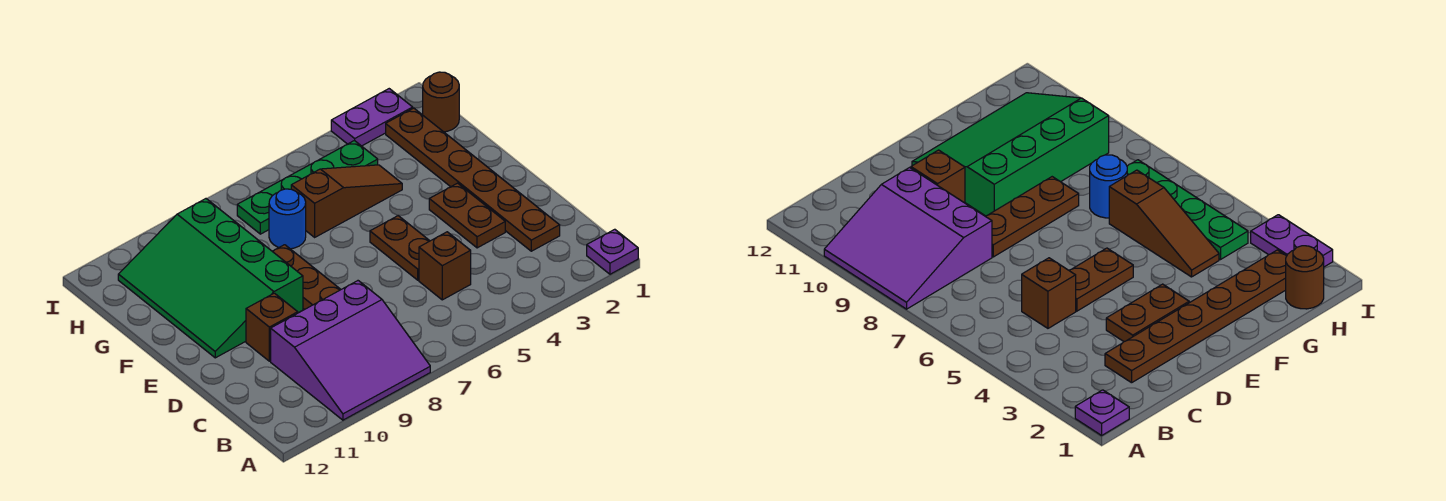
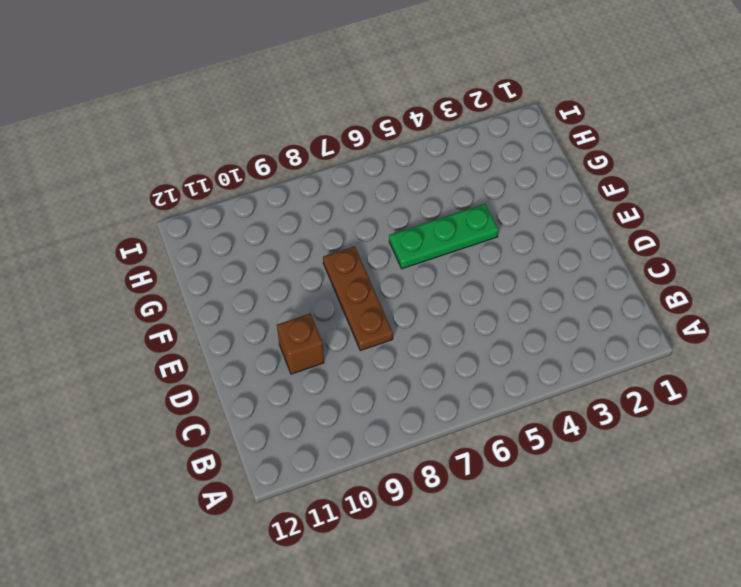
green plate F4:F6 level 1 -> none
none -> purple plate A1 level 1
none -> purple slope A8:C10 level 1 top C
none -> brown plate C2:H2 level 1

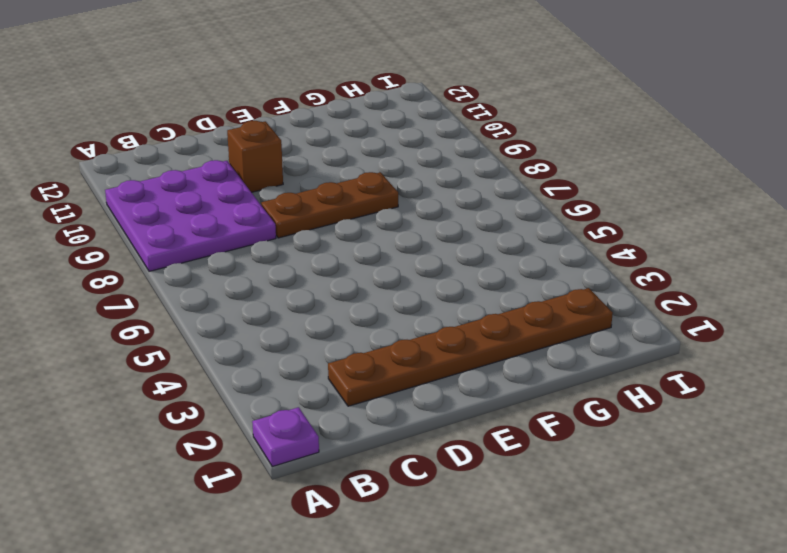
purple plate A8:C10 level 1 -> purple slope A8:C10 level 1 top C
none -> brown brick C5 level 1
none -> brown plate D3:E3 level 1
none -> brown plate D5:E5 level 1

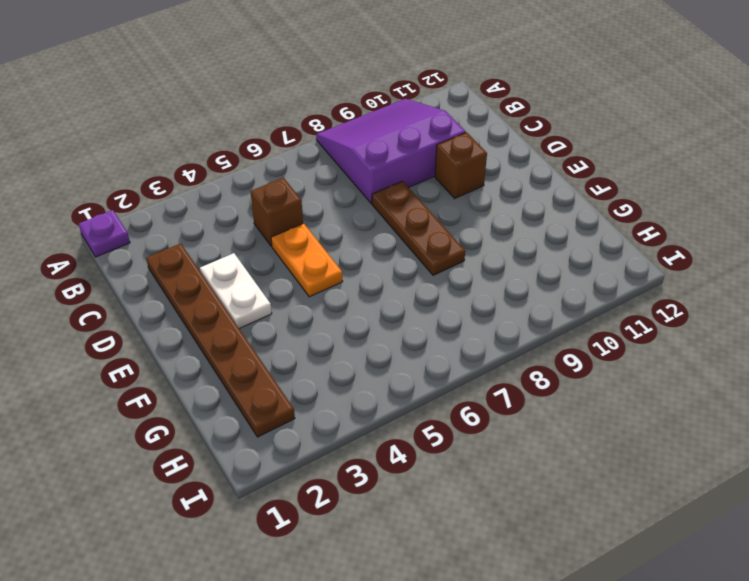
white plate D3:E3 level 1 -> brown plate D3:E3 level 1
orange plate D5:E5 level 1 -> brown plate D5:E5 level 1
none -> green slope E9:H11 level 1 top 9
none -> brown slope G4:G6 level 1 top 6
none -> blue round brick G7 level 1

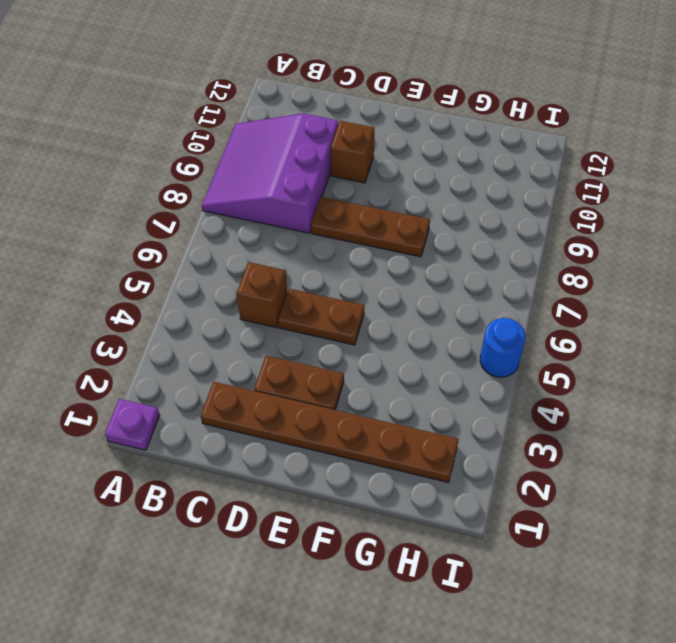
blue round brick I5 level 1 -> blue round brick G7 level 1
none -> green slope E9:H11 level 1 top 9
none -> brown slope G4:G6 level 1 top 6
none -> brown round brick H1 level 1

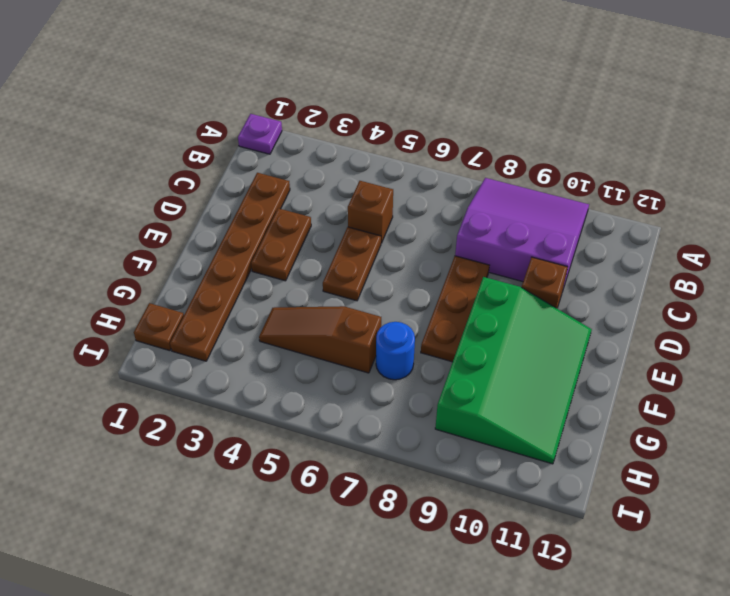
brown plate H1 level 1 -> brown round brick H1 level 1
none -> green plate H4:H7 level 1
none -> purple plate I2:I3 level 1

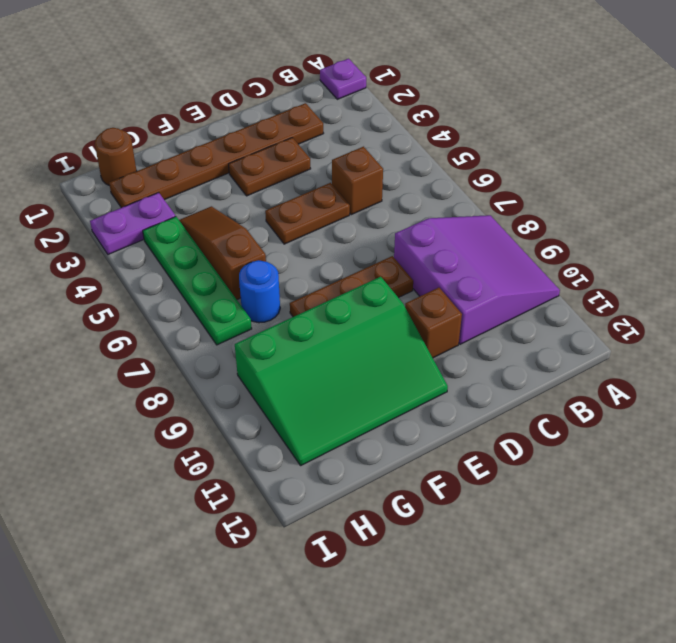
purple plate H3:I3 level 1 -> purple plate I2:I3 level 1

